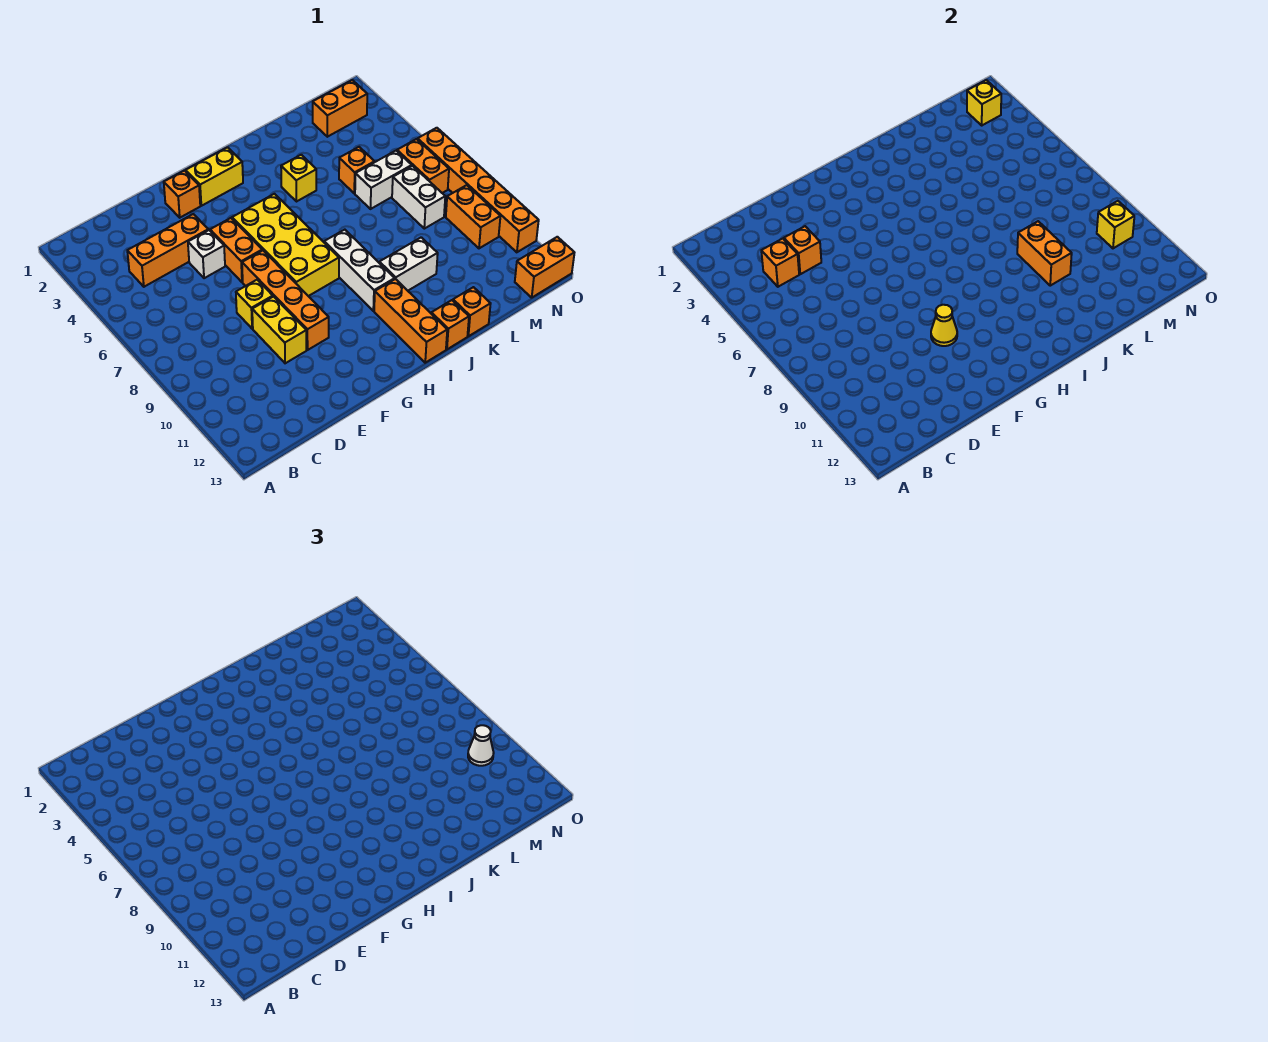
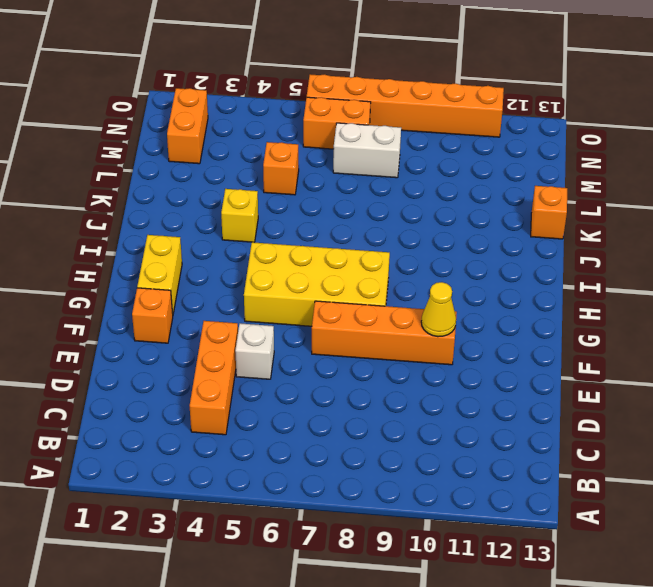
none -> yellow brick E8 level 1
none -> yellow brick E9:E10 level 1
none -> orange brick F5:F6 level 1
none -> white brick I8:I10 level 1

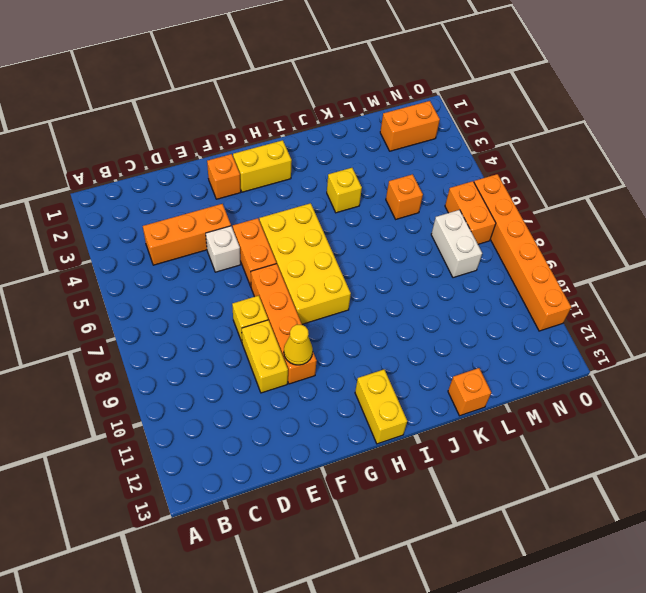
yellow brick H12:H13 level 1 -> none
none -> white brick I8:I10 level 1
none -> orange brick I11:I13 level 1
none -> white brick J10:K10 level 1
none -> orange brick J13 level 1

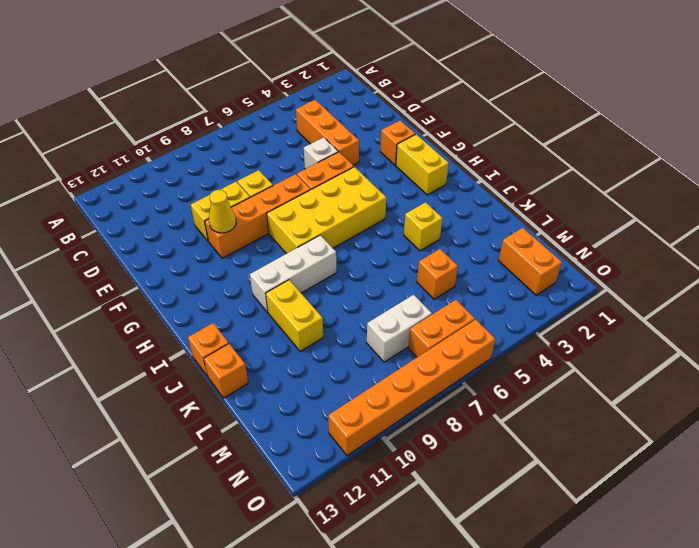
yellow brick J10:K10 level 1 -> white brick J10:K10 level 1
none -> orange brick I11:I13 level 1
none -> white brick L6:M6 level 1
none -> orange brick N9:N10 level 1
none -> orange brick N13:O13 level 1

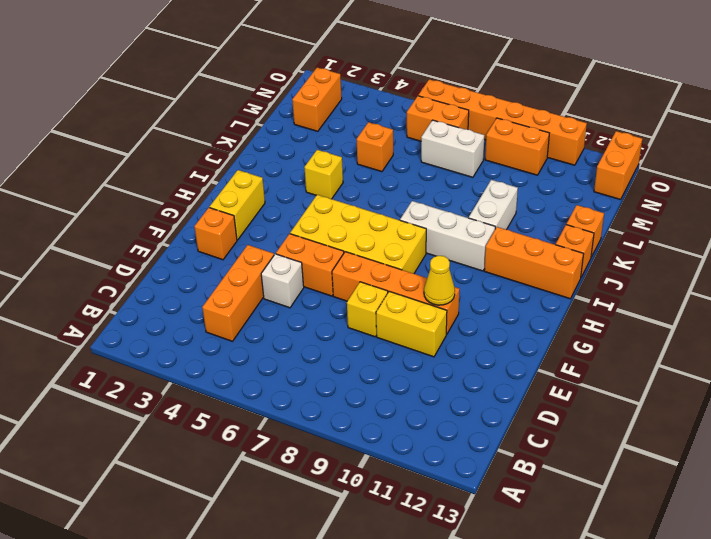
none -> white brick L6:M6 level 1
none -> orange brick C4 level 2
none -> orange brick D4 level 2
none -> orange brick K9:K10 level 2

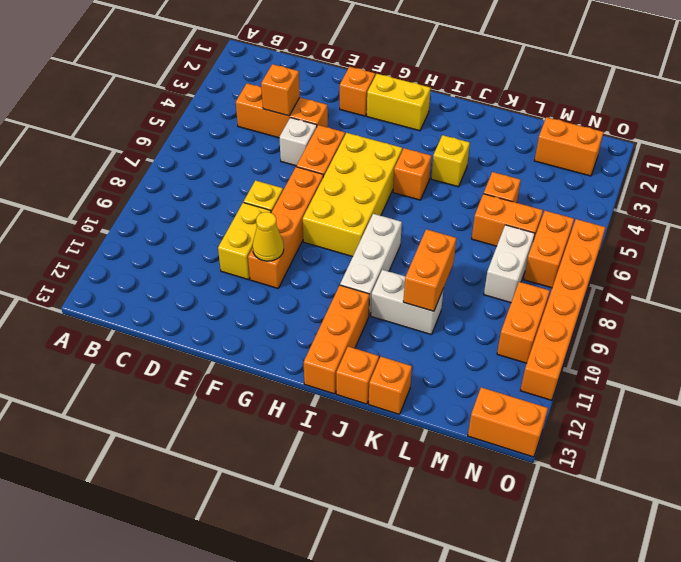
orange brick I5 level 1 -> orange brick C4 level 2
orange brick L6:M6 level 1 -> white brick L6:M6 level 1
none -> yellow brick N2 level 2
none -> yellow brick N10 level 2
none -> white cone N10 level 3

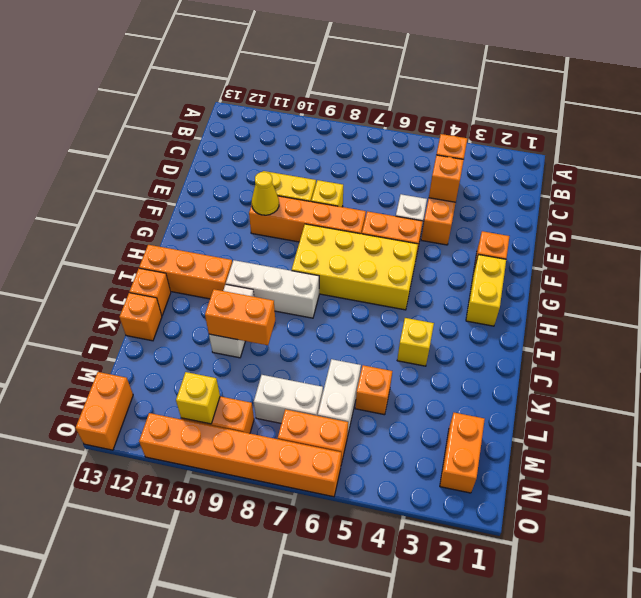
none -> yellow brick N2 level 2
none -> white cone N10 level 3

